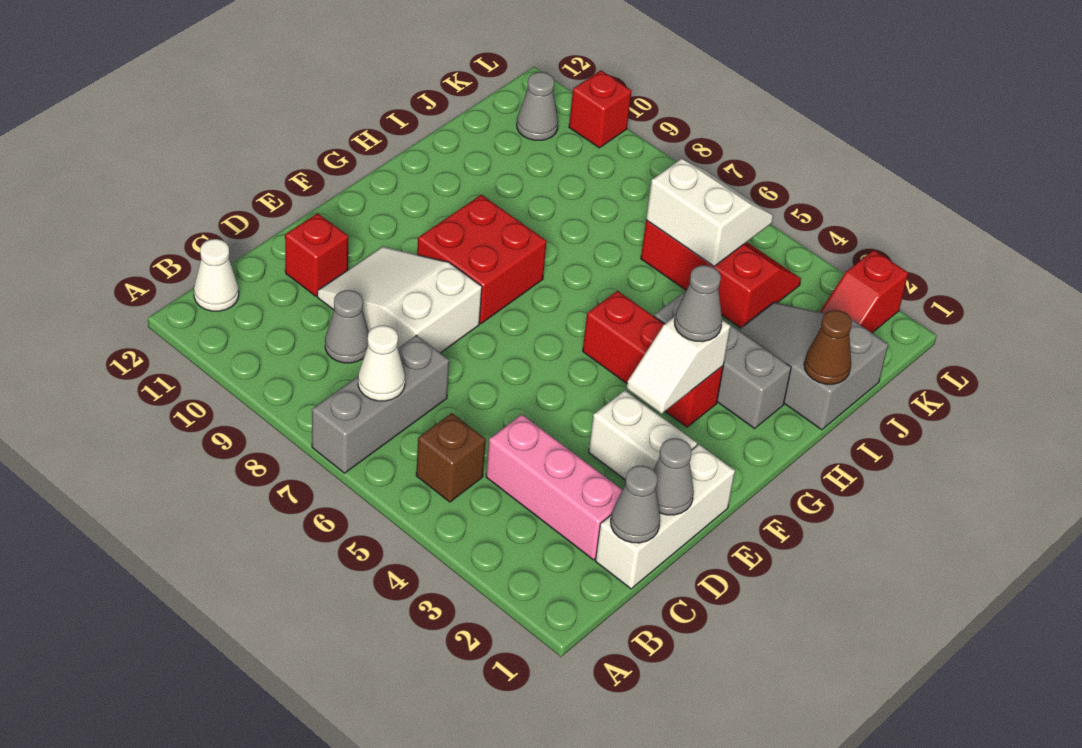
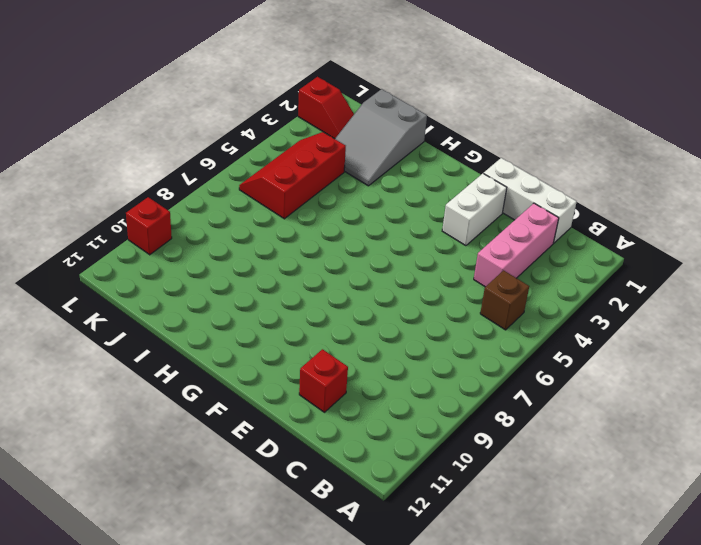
none -> grey brick A7:C7 level 1
none -> white cone B12 level 1
none -> grey cone C9 level 1

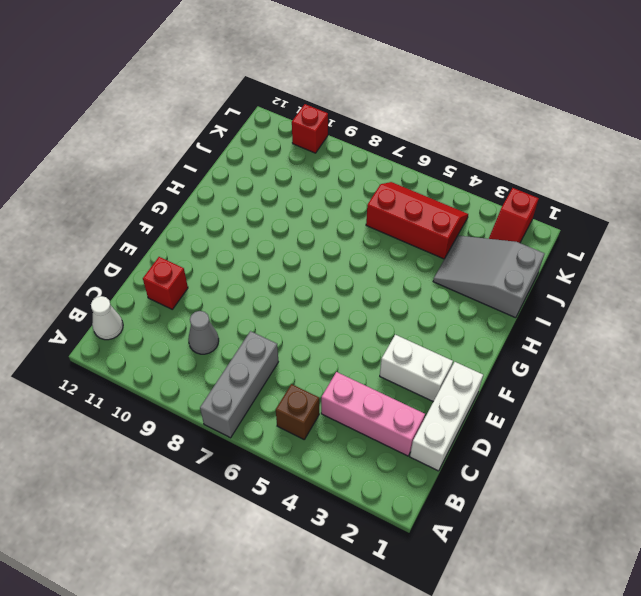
none -> white slope D8:E10 level 1 top 8
none -> red brick F8:G9 level 1
none -> red brick G3:G5 level 1

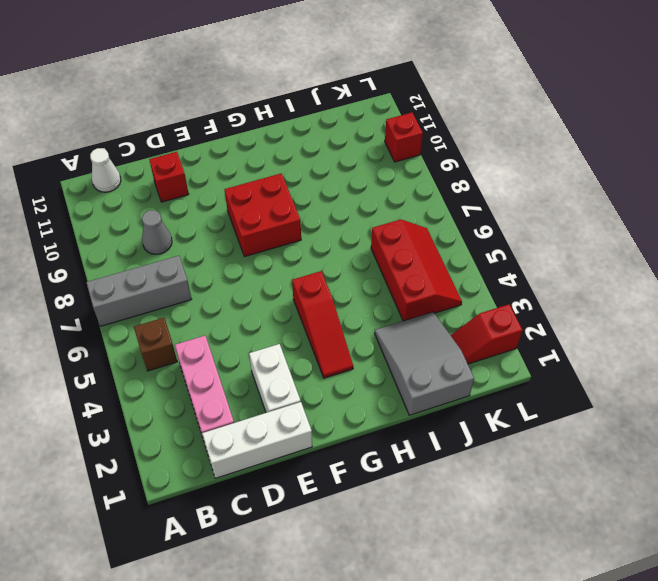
red slope G3:G5 level 1 top 5 -> red brick G3:G5 level 1
none -> white slope D8:E10 level 1 top 8
none -> grey brick H2:H4 level 1
none -> grey cone K11 level 1

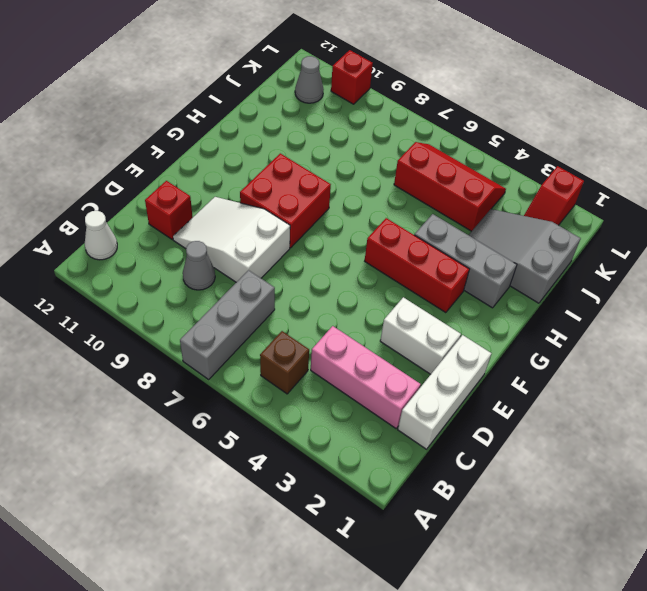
none -> white cone B7 level 2
none -> grey cone C1 level 2
none -> grey cone D1 level 2

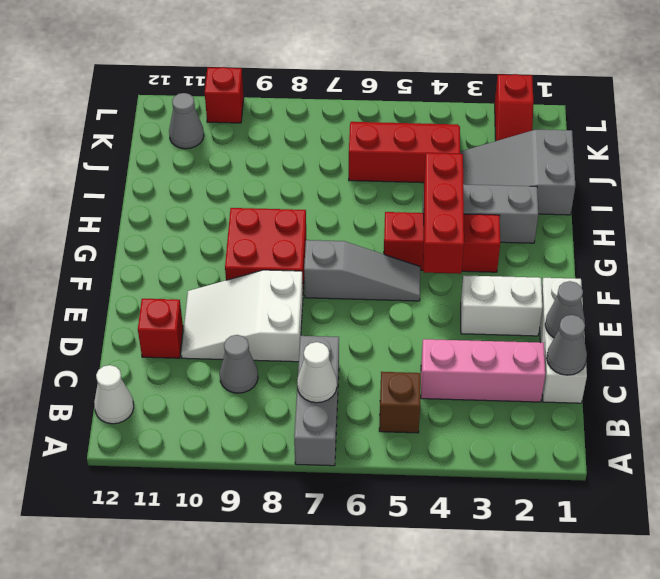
red brick F4:H4 level 2 -> none
grey slope F5:F7 level 1 top 7 -> none
none -> white slope F3:G3 level 2 top G
none -> brown cone I1 level 2
none -> white slope J5:K6 level 2 top J

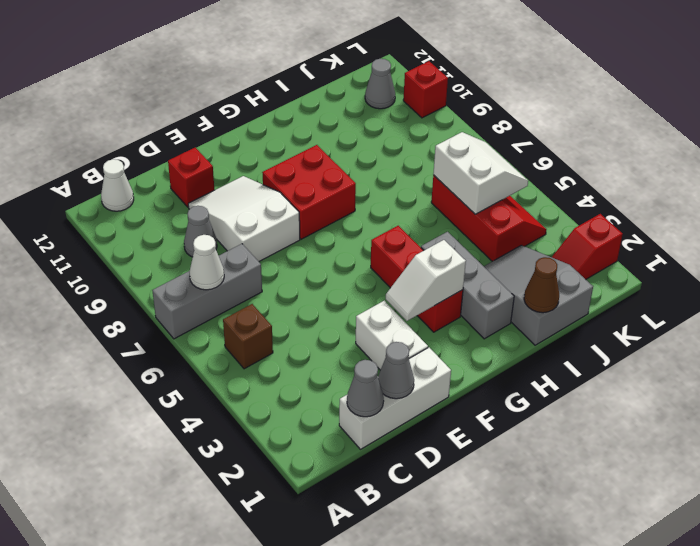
none -> pink brick C2:C4 level 1
none -> grey cone G3 level 3

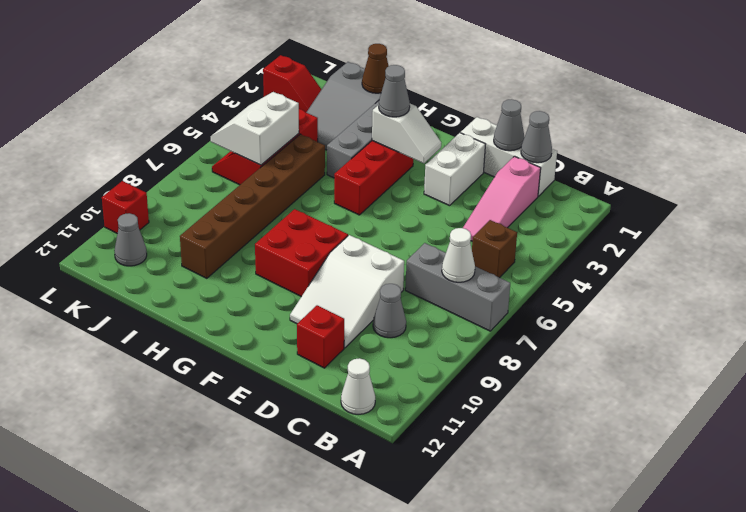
pink slope C2:C4 level 1 top 2 -> pink brick C2:C4 level 1
brown brick I5:I10 level 1 -> none

